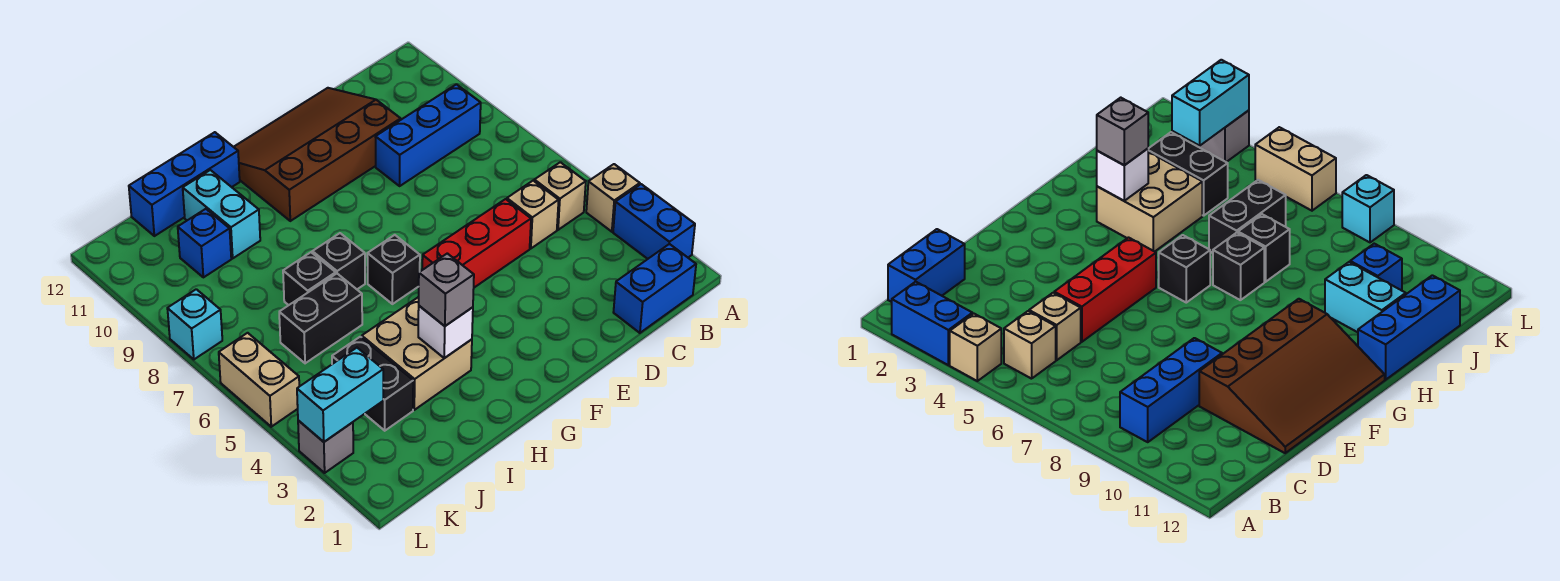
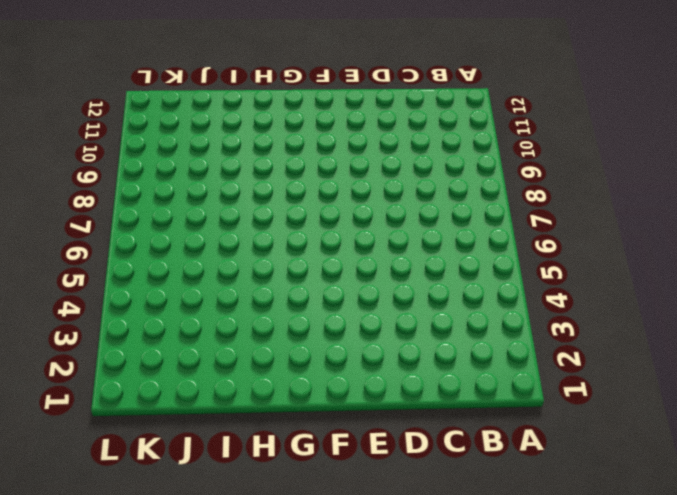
none -> blue brick A2:A3 level 1
none -> tan brick A4 level 1
none -> blue brick B1:C1 level 1

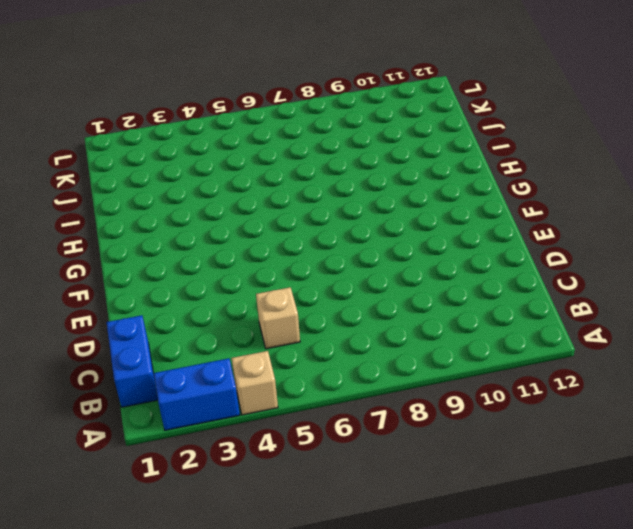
none -> tan brick B5 level 1
none -> blue brick B9:D9 level 1
none -> red brick D5:F5 level 1

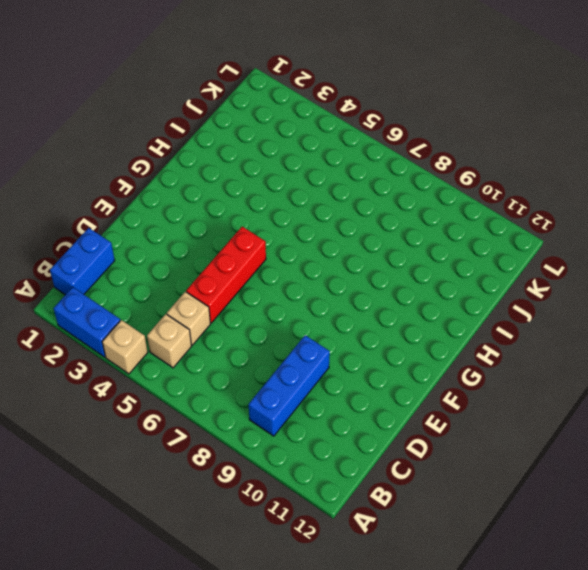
none -> brown slope D10:G12 level 1 top 10
none -> black brick G6 level 1
none -> tan brick H3:I4 level 1

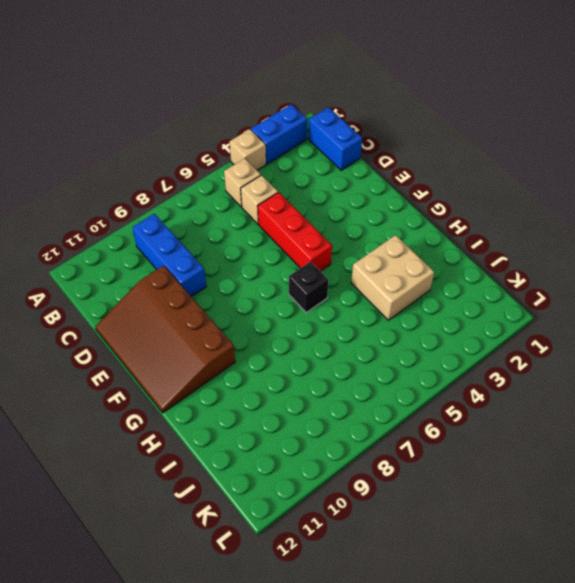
none -> black brick H7 level 1
none -> blue brick H12:J12 level 1
none -> black brick I6:J6 level 1

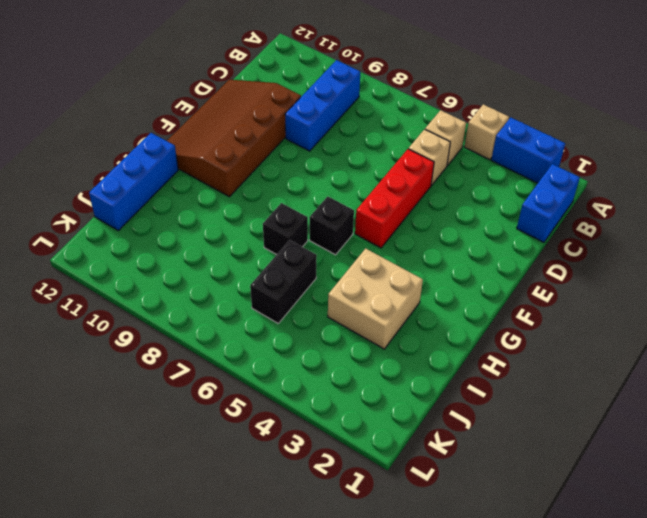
none -> black brick I7 level 1
none -> cyan brick I10:I11 level 1
none -> black brick J3:J4 level 1

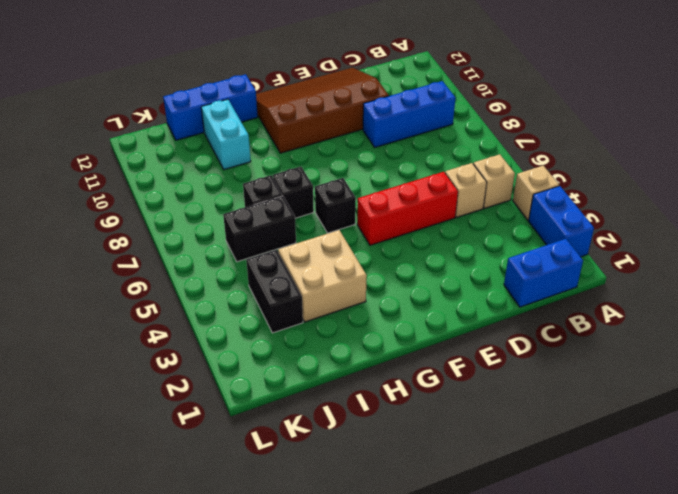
none -> blue brick J10 level 1
none -> grey brick L3 level 1
none -> tan brick L5:L6 level 1

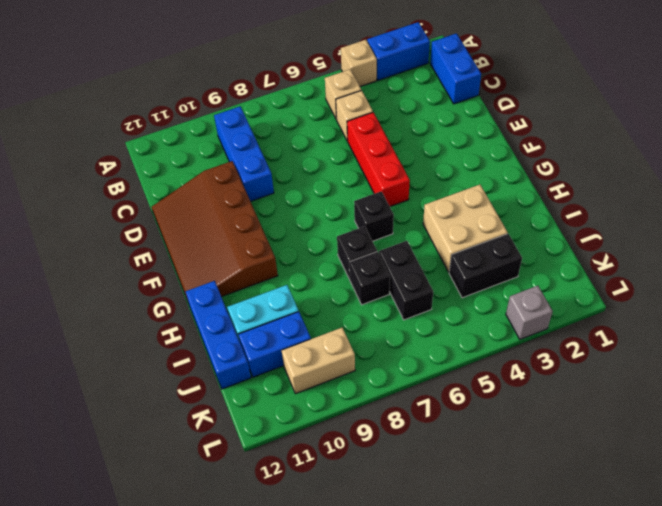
blue brick J10:J11 level 1 -> blue brick J10 level 1
tan brick K9:K10 level 1 -> tan brick L5:L6 level 1
none -> cyan brick L8 level 1
none -> white brick H3 level 2
none -> cyan brick K3:L3 level 2

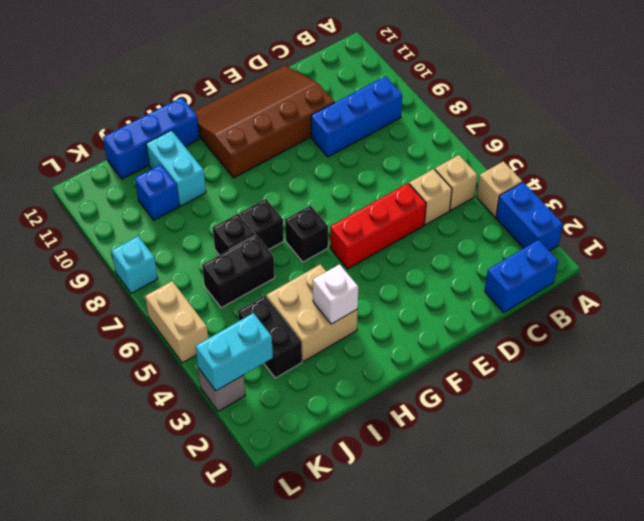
none -> grey brick H3 level 3

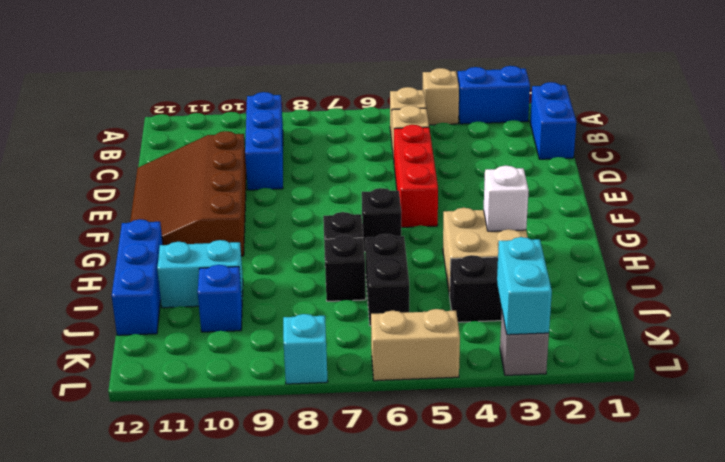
none -> grey brick H3 level 3

